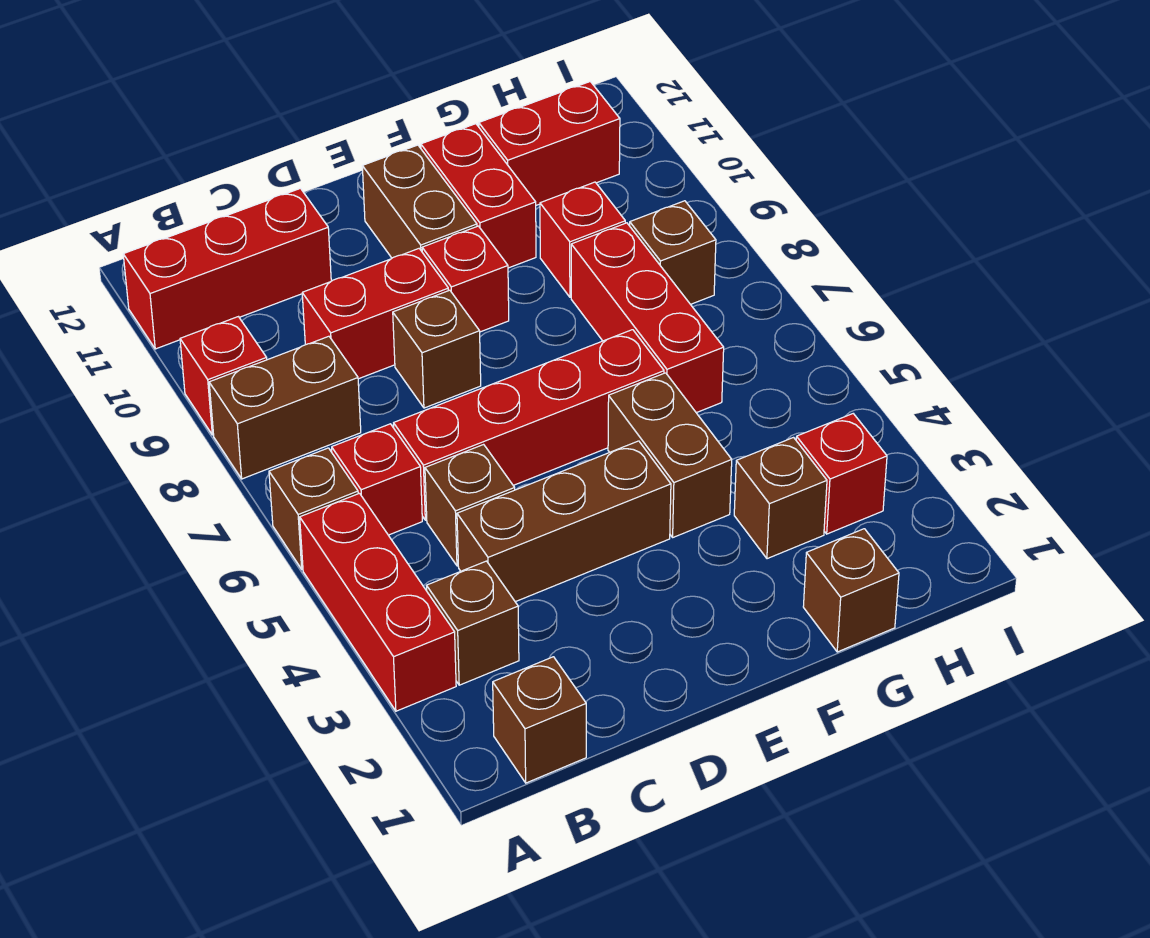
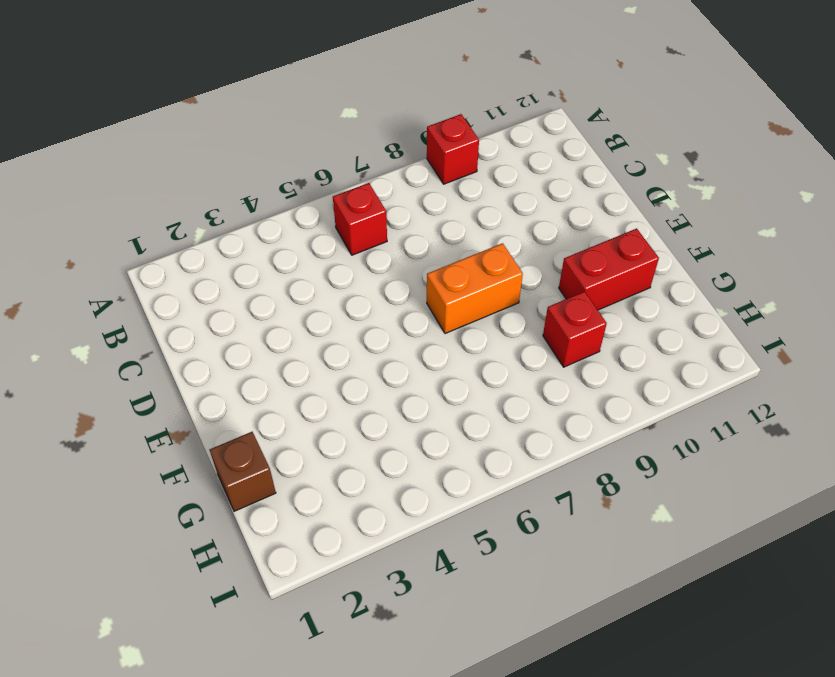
orange brick E7:E8 level 1 -> none
none -> red brick A3:A5 level 1
none -> brown brick A6 level 1
none -> brown brick A8:B8 level 1

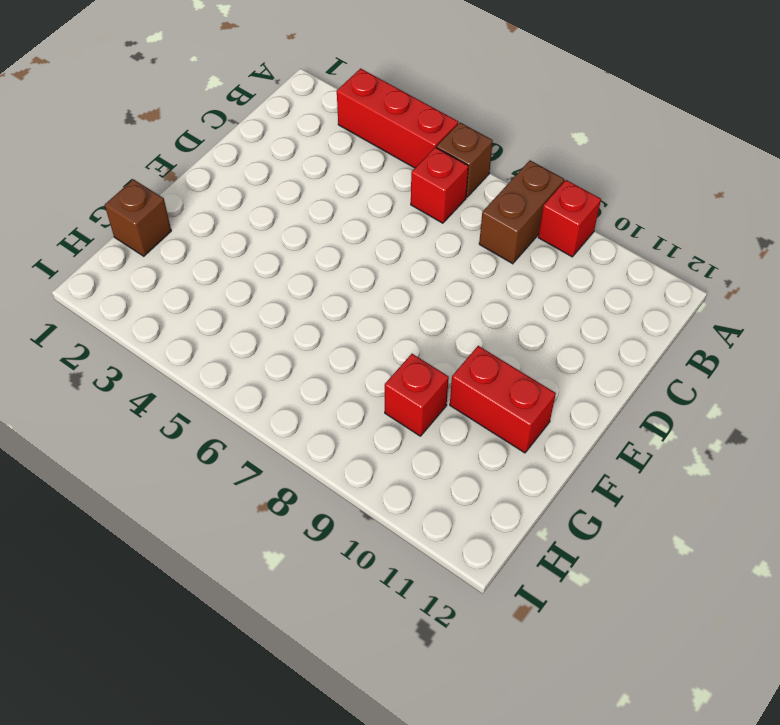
none -> red brick A11:C11 level 1
none -> brown brick B1 level 1
none -> brown brick B3 level 1

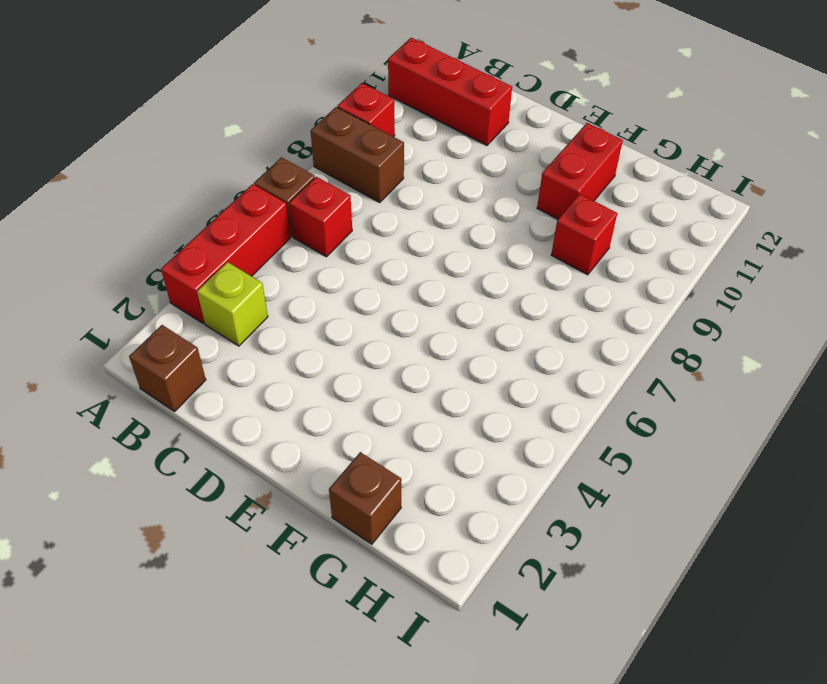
lime brick B3 level 1 -> brown brick B3 level 1
none -> brown brick C4:E4 level 1
none -> brown brick C5 level 1
none -> red brick C6:F6 level 1

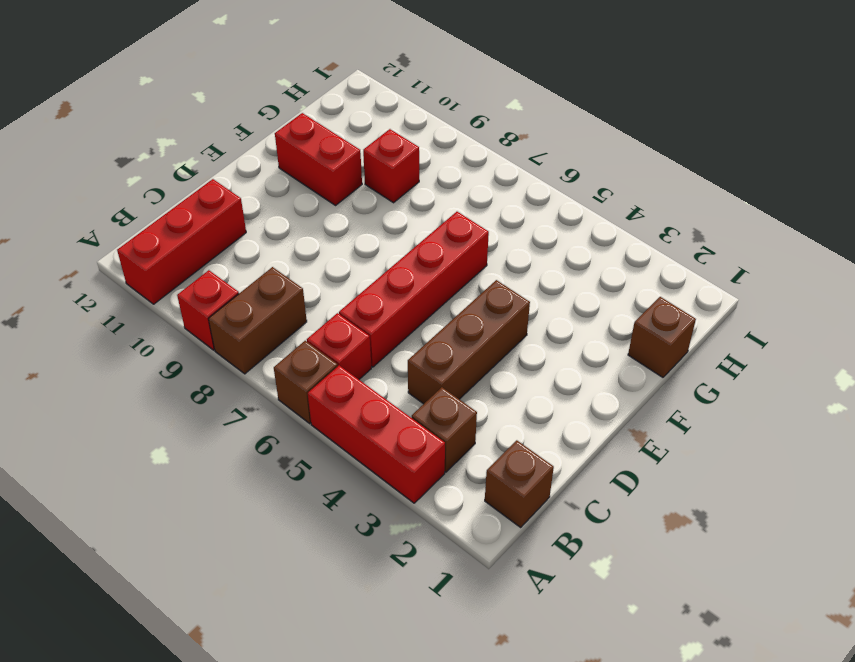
none -> brown brick C5 level 1
none -> red brick C9:D9 level 1
none -> brown brick D8 level 1

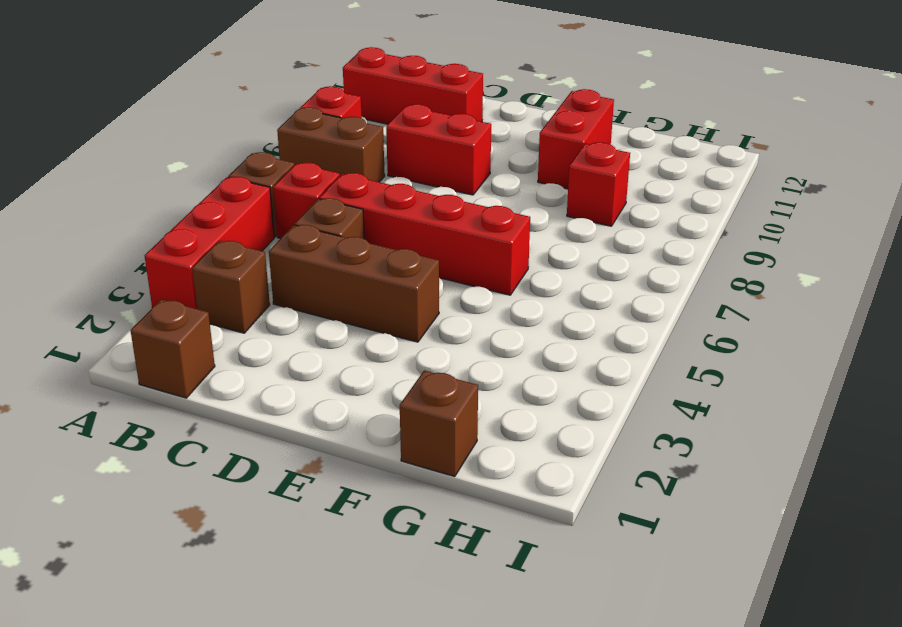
none -> brown brick D8 level 1
none -> red brick E9 level 1
none -> brown brick E10:E11 level 1

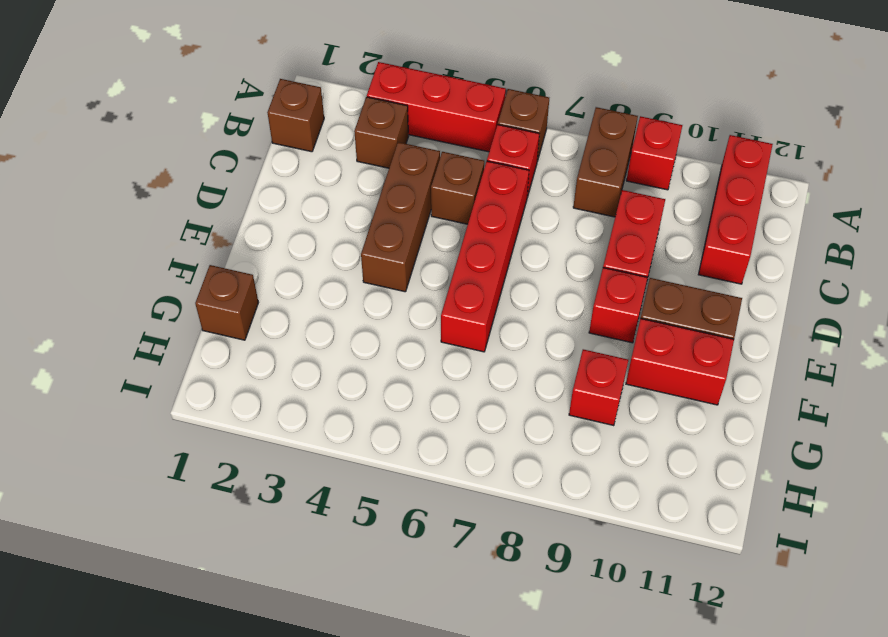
none -> brown brick D8 level 1
none -> brown brick F4:F5 level 1
none -> brown brick G3 level 1

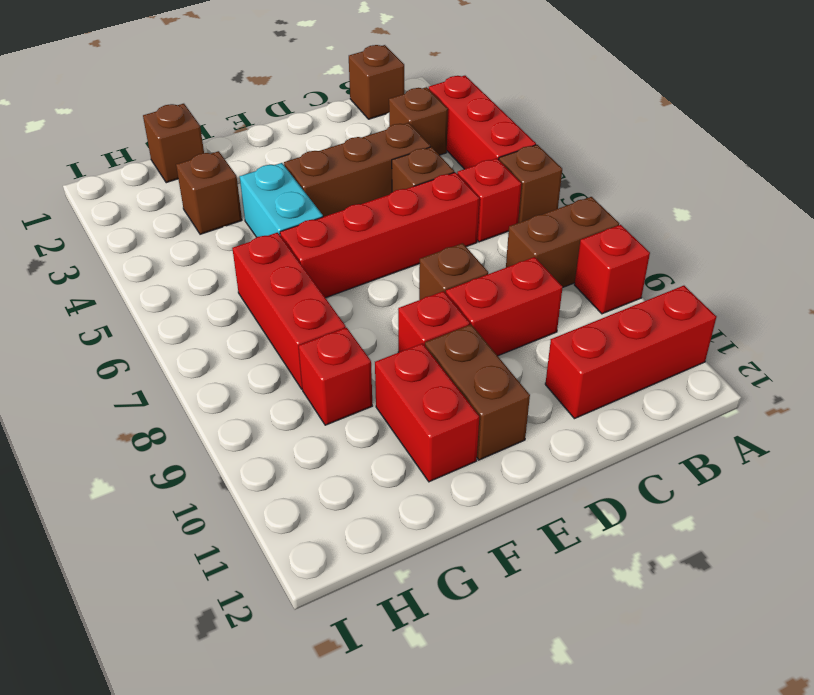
cyan brick F4:F5 level 1 -> brown brick F4:F5 level 1
none -> red brick G11:H11 level 1
none -> red brick H3 level 1
none -> brown brick H8 level 1

